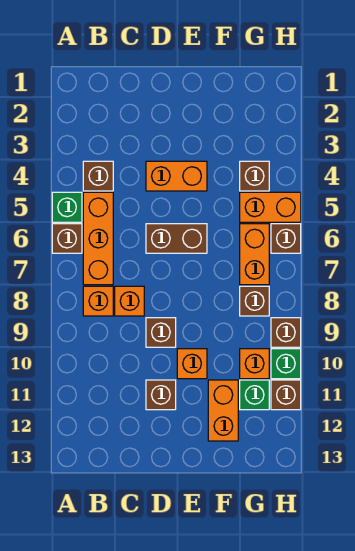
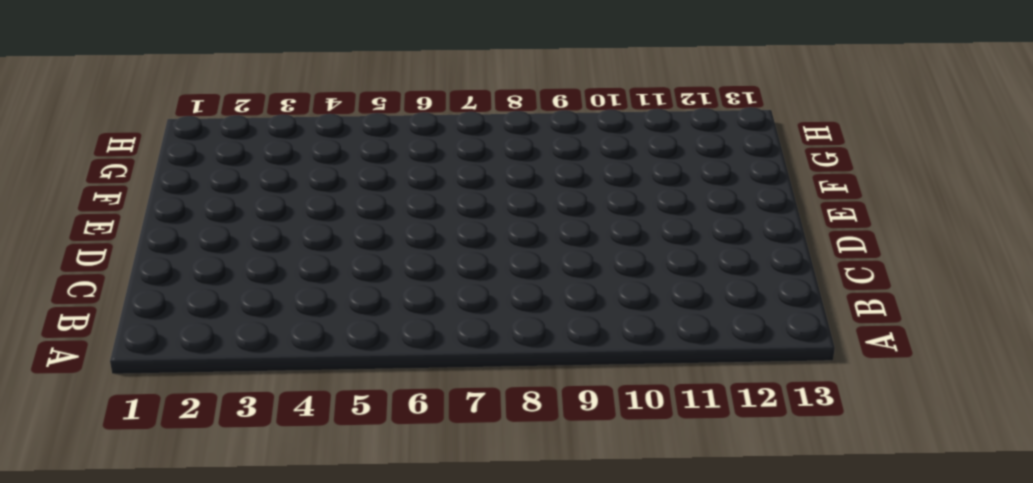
none -> green brick A5 level 1
none -> brown brick A6 level 1
none -> brown brick B4 level 1

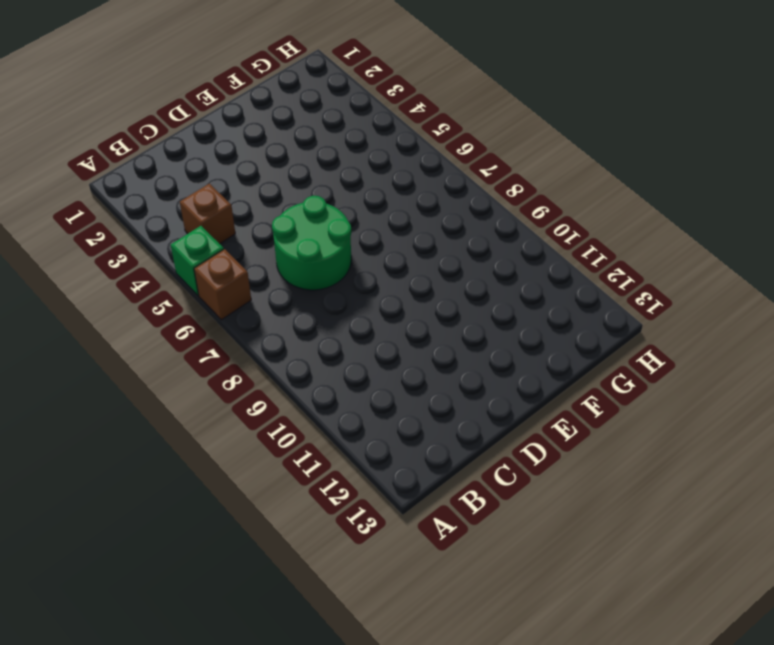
green round brick C6:D7 level 1 -> brown brick D6:E6 level 1
none -> orange brick B5:B7 level 1
none -> orange brick B8 level 1
none -> orange brick C8 level 1

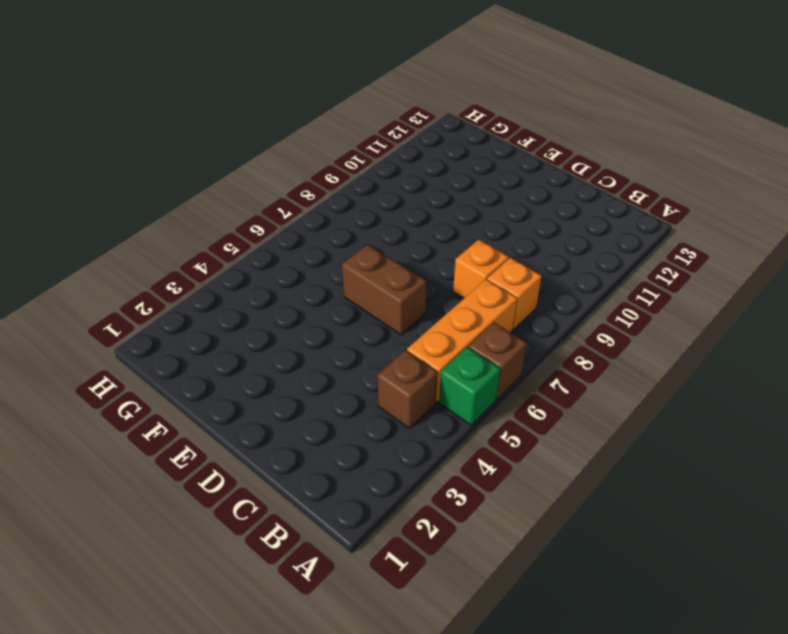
none -> orange brick D4:E4 level 1
none -> brown brick D9 level 1
none -> brown brick D11 level 1

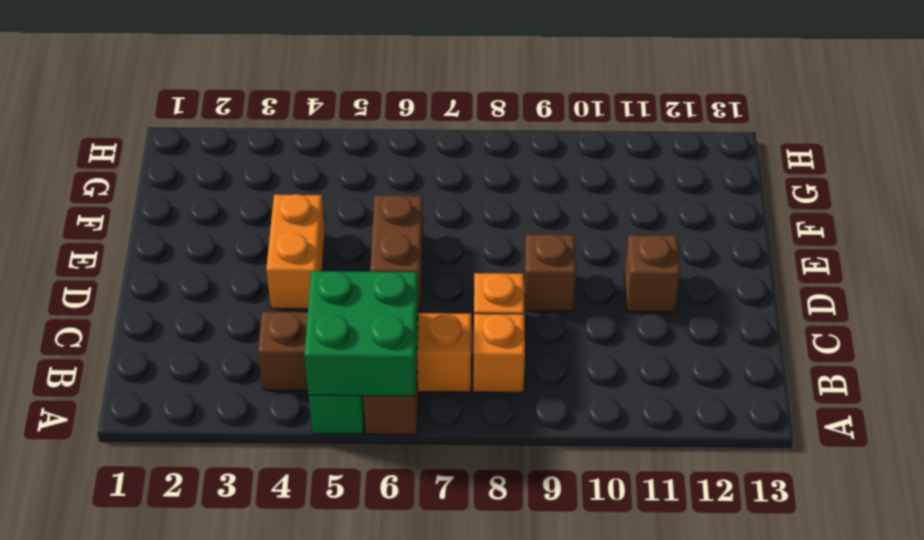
green brick A5:B6 level 2 -> none
none -> orange brick E10 level 1
none -> orange brick F11:F12 level 1
none -> brown brick G4 level 1

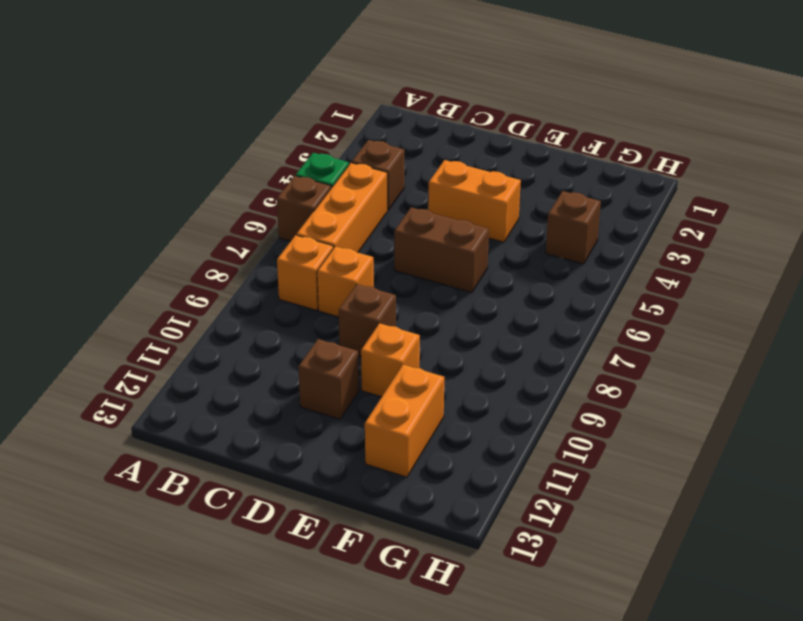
none -> orange brick G5:H5 level 1
none -> orange brick G6:G7 level 1
none -> brown brick G8 level 1

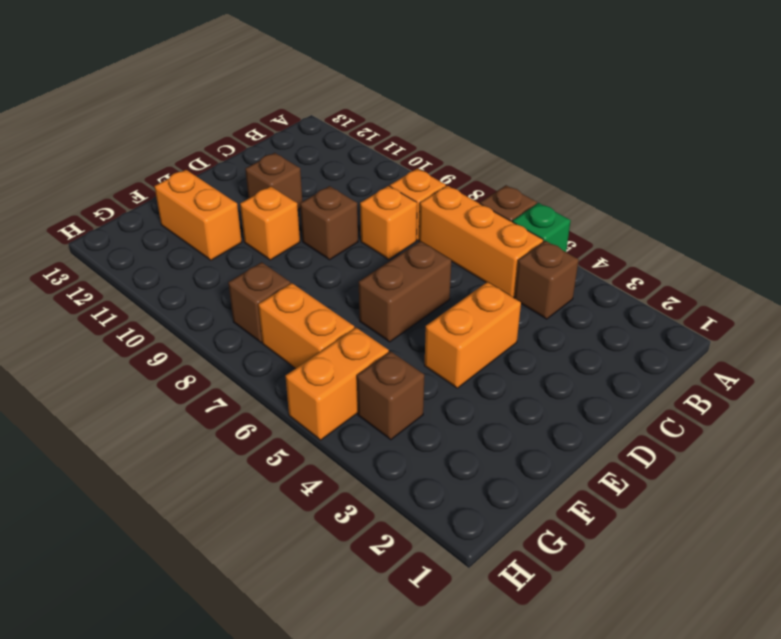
none -> orange brick G10 level 1
none -> green brick G11 level 1
none -> brown brick H6 level 1

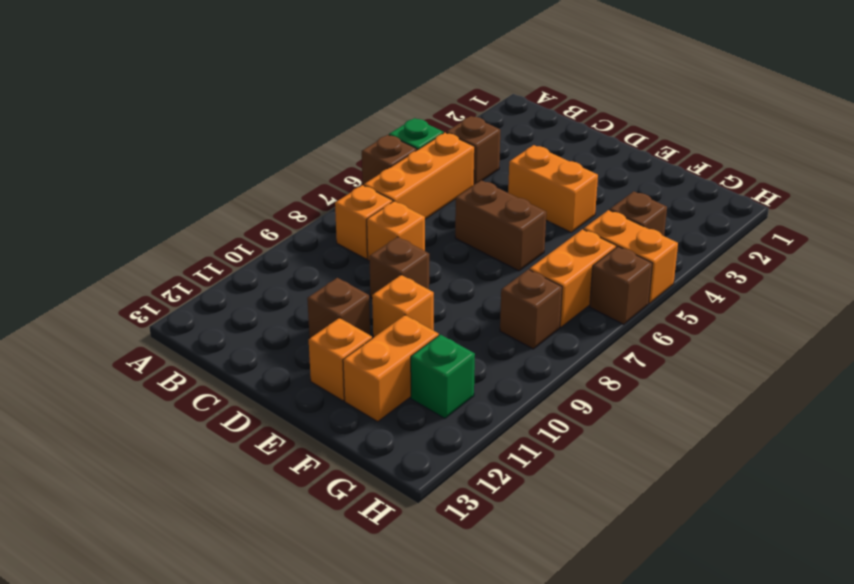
orange brick E12 level 1 -> orange brick G10 level 1
none -> brown brick H9 level 1
none -> green brick H10 level 1
none -> brown brick H11 level 1

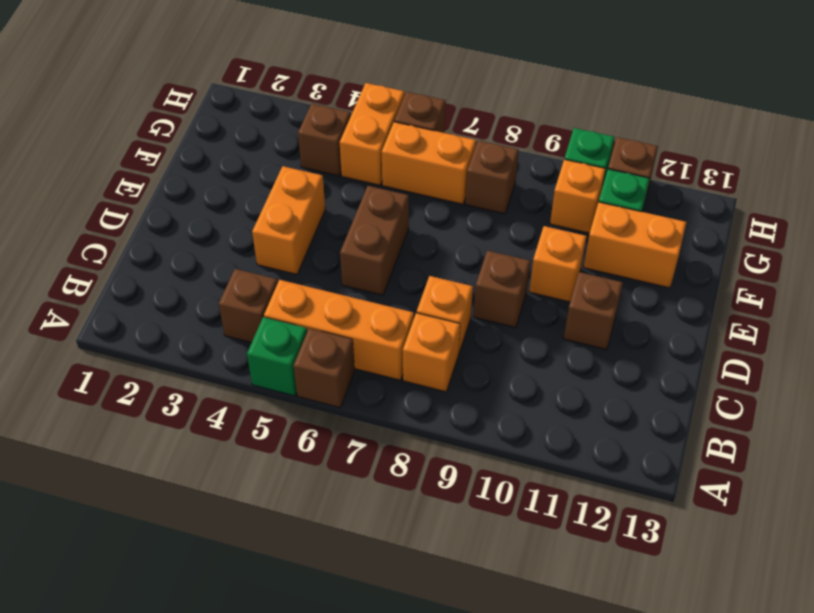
none -> brown brick H9 level 1

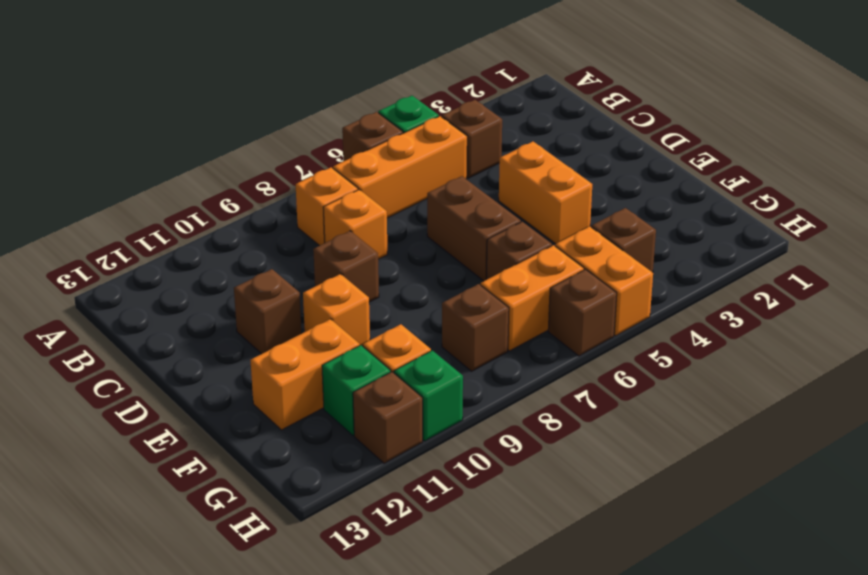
brown brick F6 level 1 -> brown brick H9 level 1

